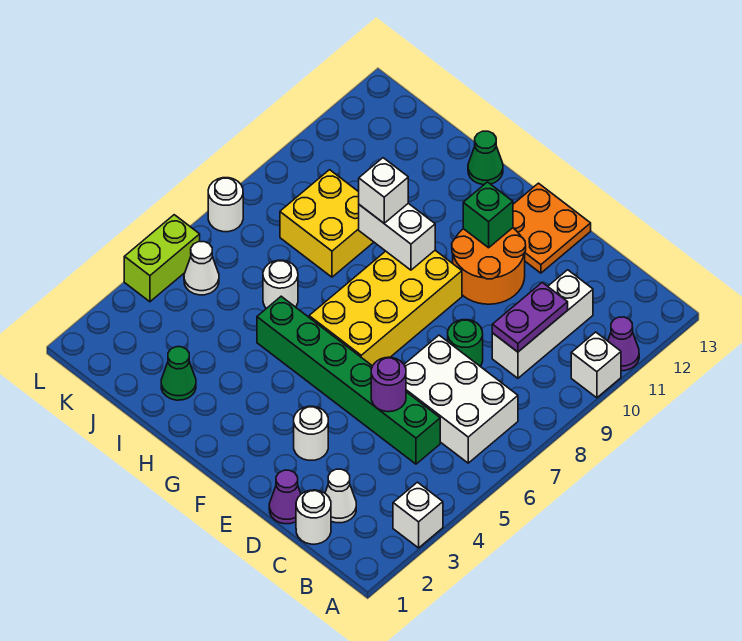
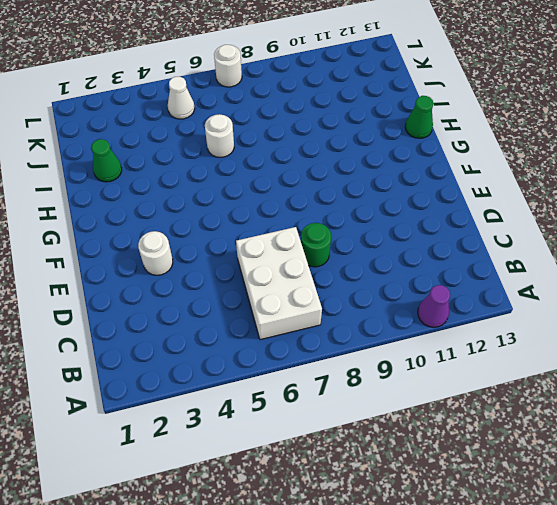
none -> white brick A3 level 1
none -> white brick A10 level 1
none -> white round brick C1 level 1

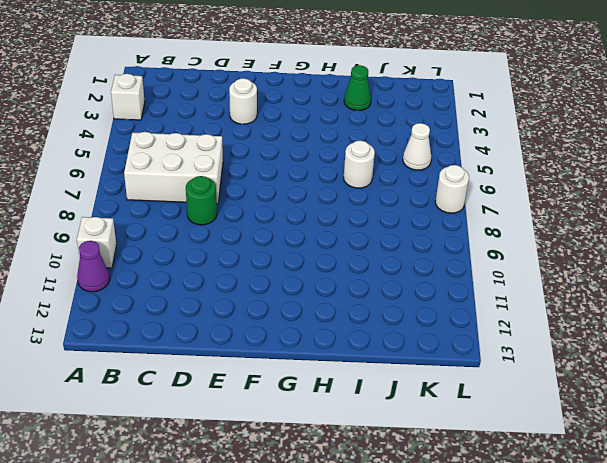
none -> white round brick C1 level 1
none -> white cone C2 level 1
none -> green brick C5:H5 level 1

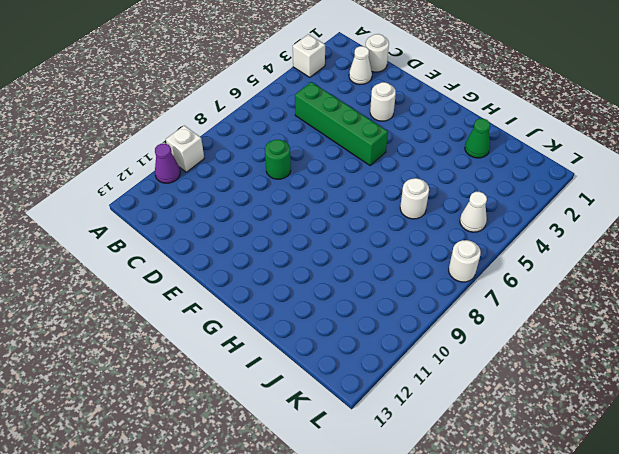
green brick C5:F5 level 1 -> green brick C5:H5 level 1
none -> white brick B6:D7 level 1
none -> white brick C9:C11 level 1
none -> purple cone D1 level 1

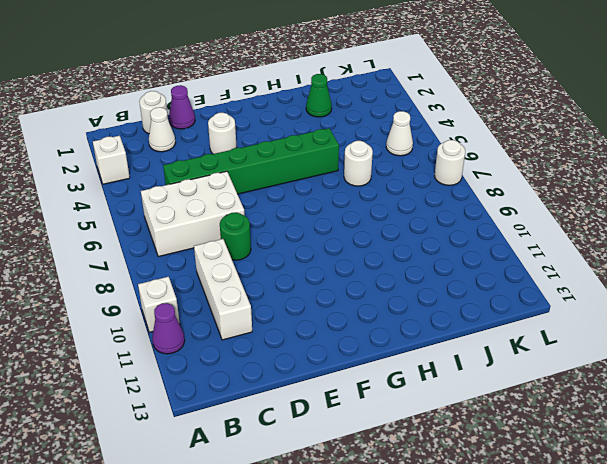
none -> orange round brick E10:F11 level 1
none -> orange plate E12:F13 level 1
none -> yellow brick F6:G9 level 1

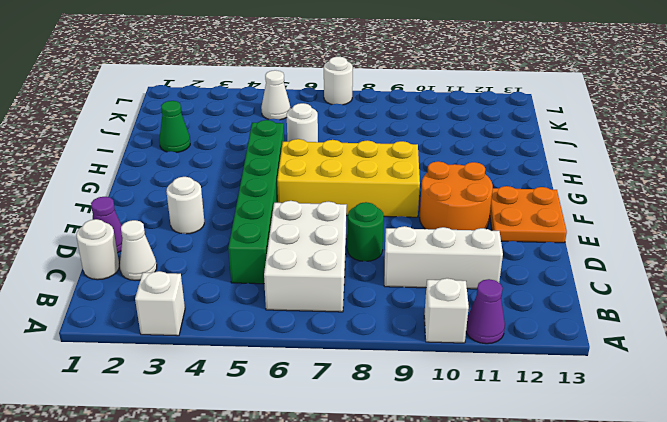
none -> green cone H13 level 1
none -> yellow brick I8:J9 level 1
none -> lime brick L4:L5 level 1

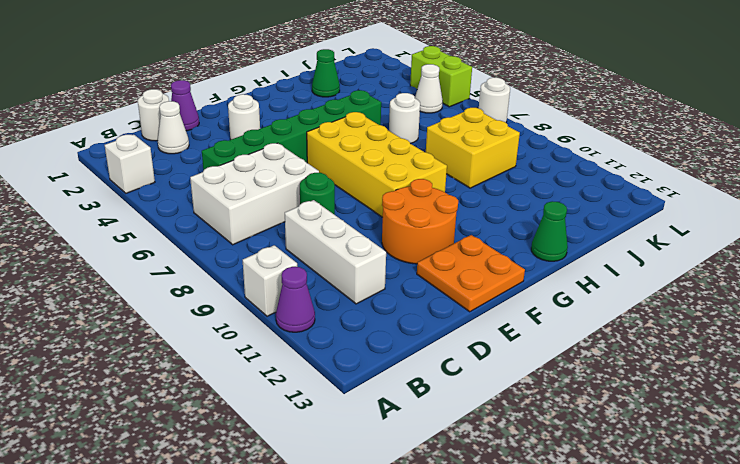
none -> purple plate C9:C10 level 2
none -> purple round brick D5 level 2
none -> green brick F11 level 2

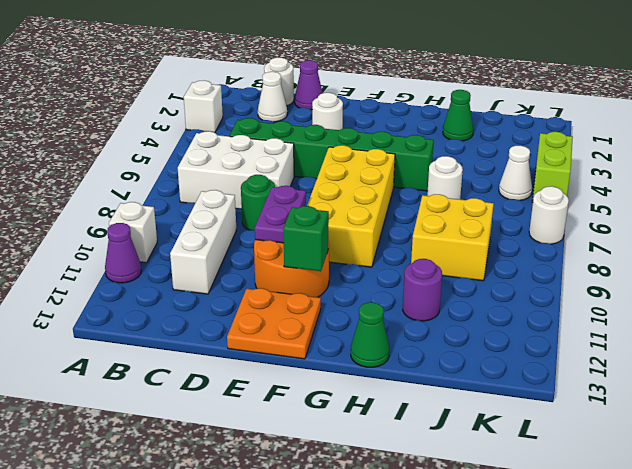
purple plate E9:E10 level 2 -> purple plate C9:C10 level 2
purple round brick I11 level 1 -> purple round brick D5 level 2
none -> white brick G9:H9 level 2
none -> white brick H9 level 3

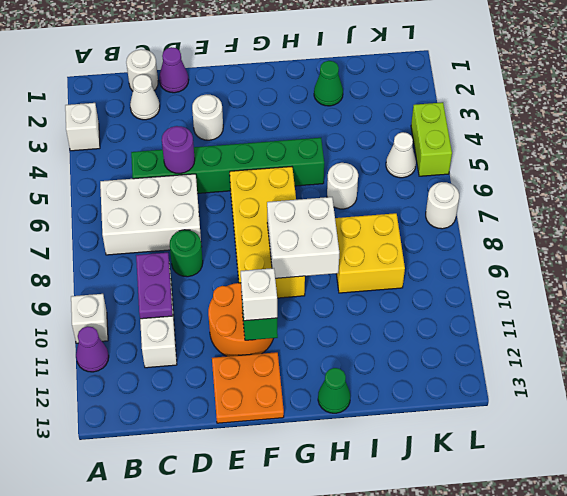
white brick F11 level 3 -> white brick H9 level 3
white brick G8:H9 level 2 -> white brick G9:H9 level 2

